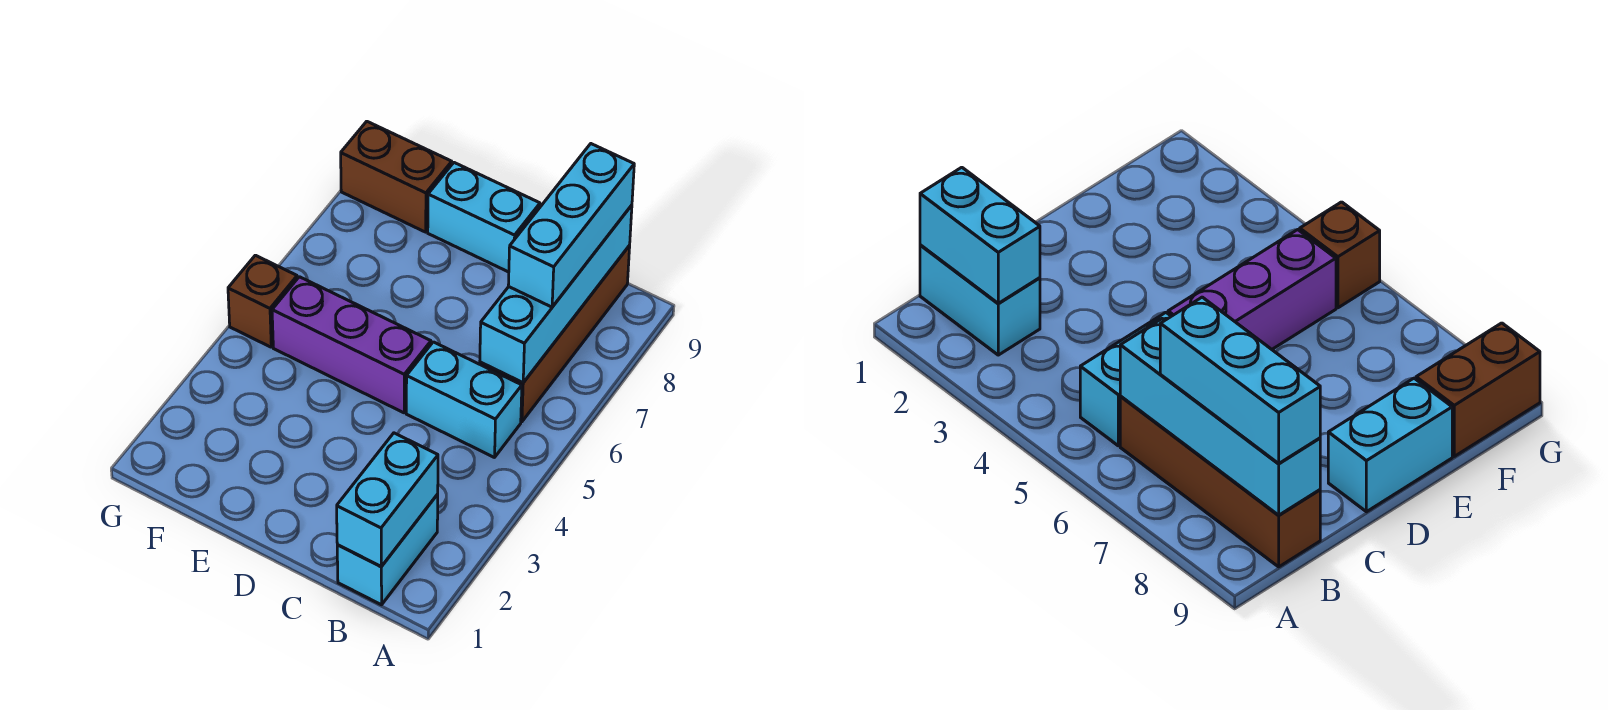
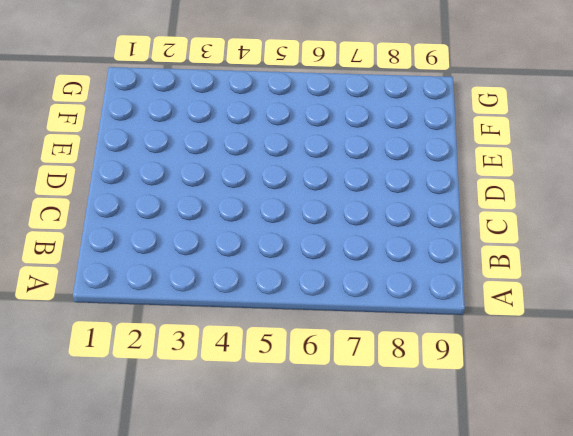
none -> cyan brick B1:B2 level 1
none -> cyan brick B5:C5 level 1

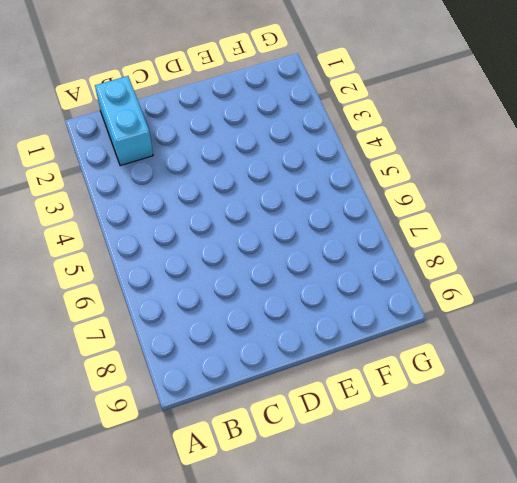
none -> cyan brick B5:C5 level 1
none -> brown brick B6:B9 level 1

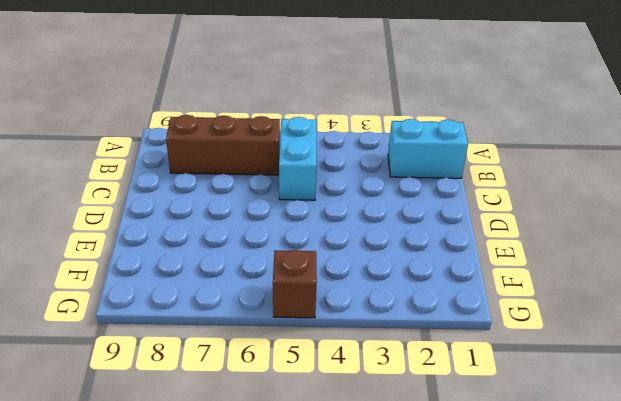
brown brick B6:B8 level 1 -> brown brick B6:B9 level 1
none -> purple brick D5:F5 level 1
none -> cyan brick D9:E9 level 1

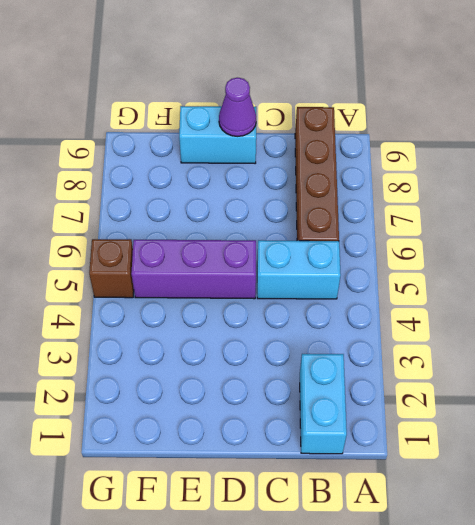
purple cone D9 level 2 -> none
none -> brown brick F9:G9 level 1
none -> cyan brick B1:B2 level 2

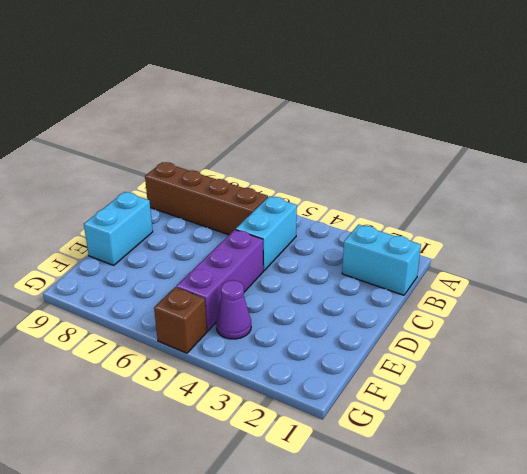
purple cone F4 level 1 -> none
none -> brown brick F9:G9 level 1
none -> cyan brick B1:B2 level 2

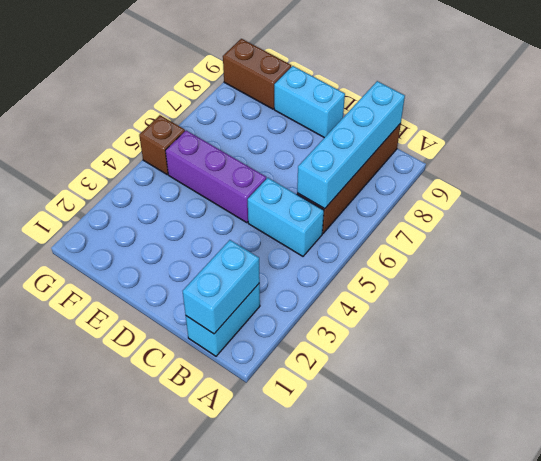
none -> cyan brick B7:B9 level 3

